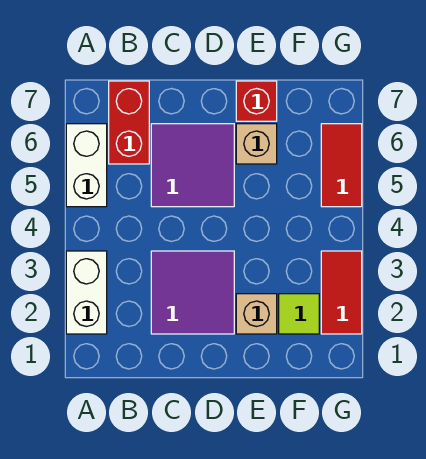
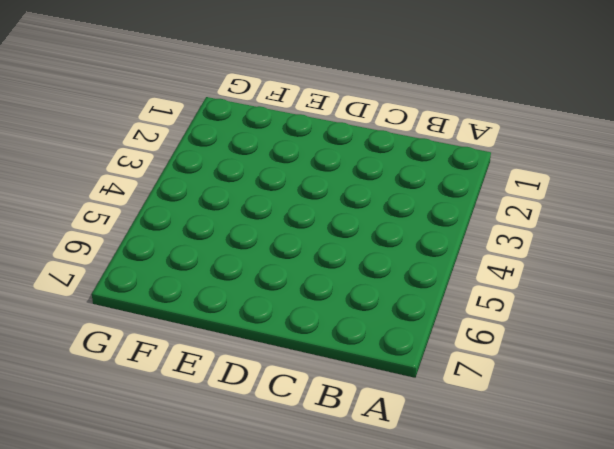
none -> white brick A2:A3 level 1
none -> white brick A5:A6 level 1

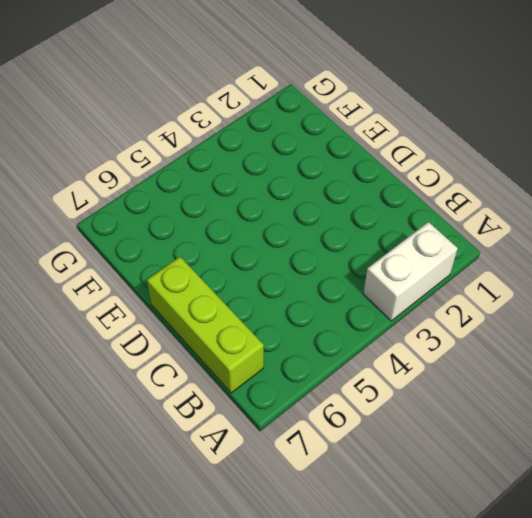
lime brick B7:D7 level 1 -> red brick B6:B7 level 1
none -> white brick A5:A6 level 1
none -> purple tile C2:D3 level 1

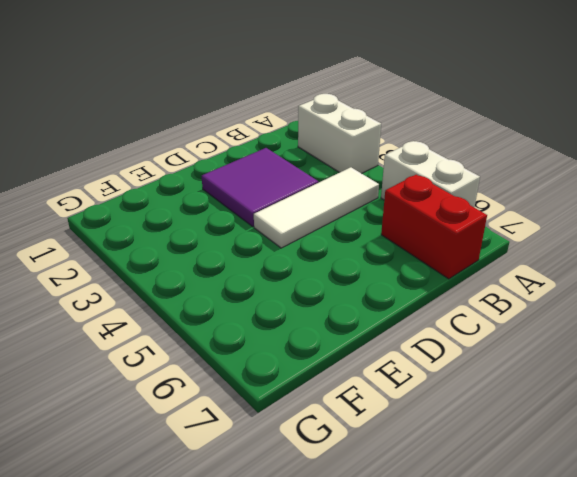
white tile B4:D4 level 1 -> none
none -> purple tile C5:D6 level 1
none -> tan brick E2 level 1

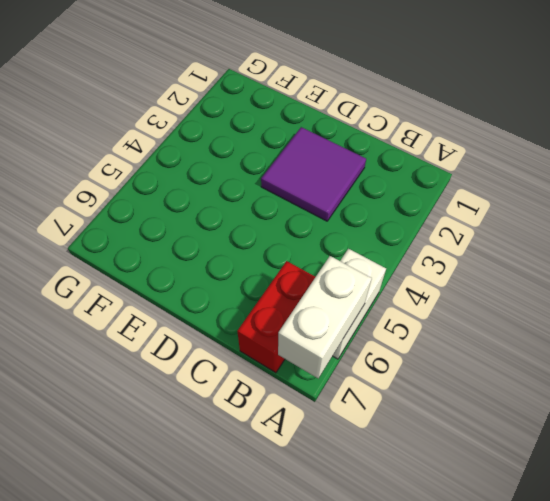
white brick A6:A7 level 2 -> white brick A2:A3 level 1
none -> purple tile C5:D6 level 1
none -> tan brick E2 level 1

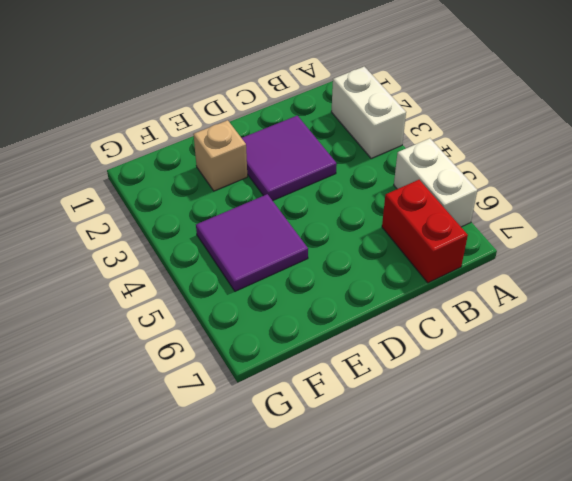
purple tile E4:F5 level 1 -> purple tile C5:D6 level 1
none -> tan brick E6 level 1
none -> red brick E7 level 1

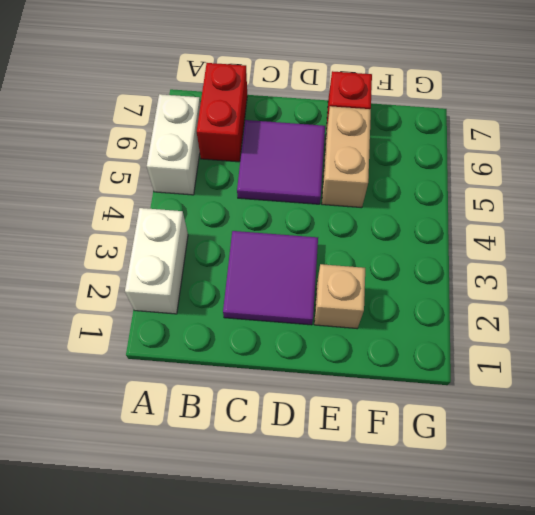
tan brick E5:E6 level 1 -> tan brick E6 level 1
none -> lime tile F2 level 1
none -> red tile G2:G3 level 1

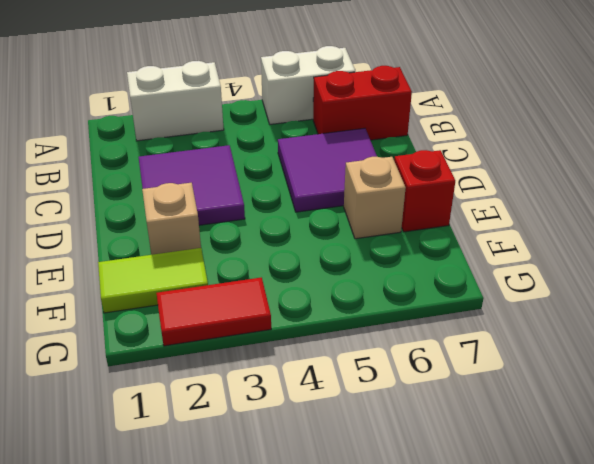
lime tile F1:F2 level 1 -> lime tile F2 level 1
none -> red tile G5:G6 level 1

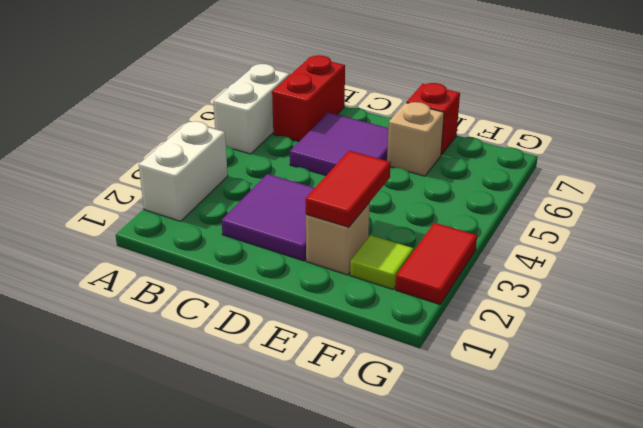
red tile E2:E3 level 2 -> red tile G5:G6 level 1

